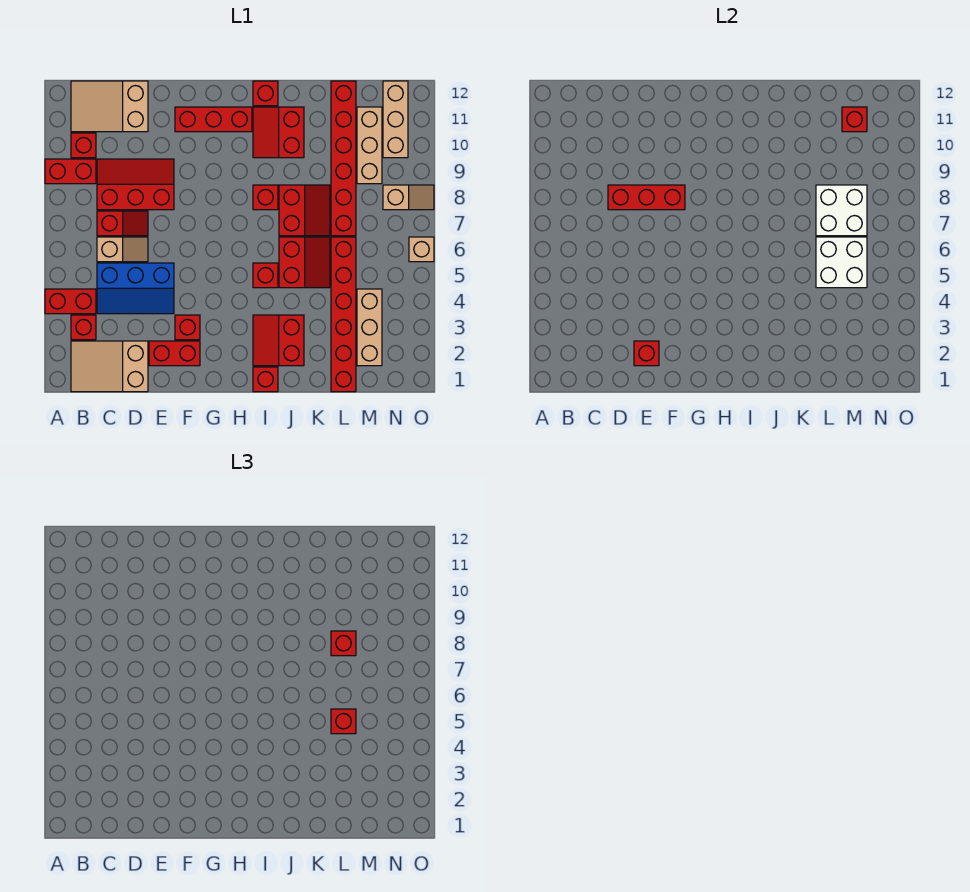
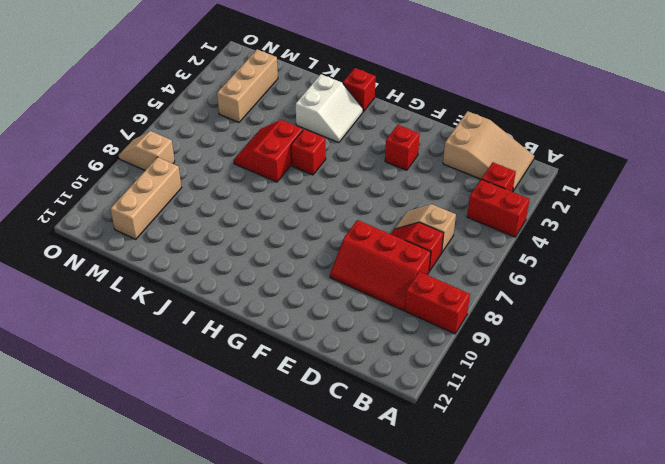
white slope I2:J3 level 1 top J -> red slope I2:J3 level 1 top J
none -> red brick B10 level 1
none -> tan slope B11:D12 level 1 top D
none -> blue slope C4:E5 level 1 top 5
none -> red brick E2:F2 level 1

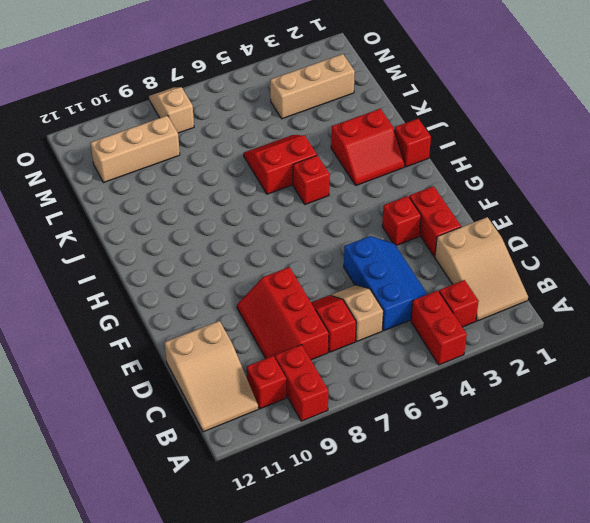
none -> red brick F11:H11 level 1
none -> red brick I8 level 1
none -> red slope I10:J11 level 1 top J
none -> red brick I12 level 1

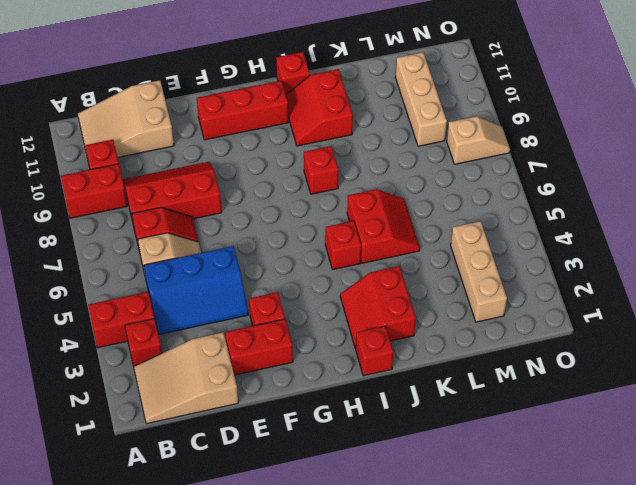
none -> red slope J7:K8 level 1 top J
none -> red brick L1:L6 level 1
none -> red brick L7:L12 level 1
none -> tan brick N10:N12 level 1

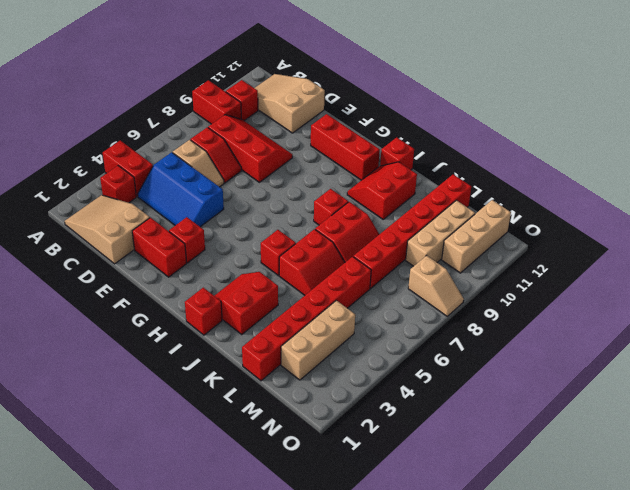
none -> tan brick O6 level 1
none -> red brick D8:F8 level 2
none -> red brick E2 level 2
none -> white brick L5:M6 level 2

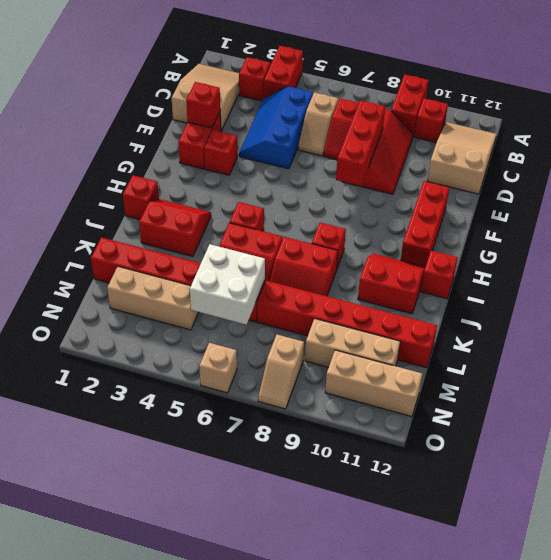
none -> white brick L7:M8 level 2
none -> red brick M11 level 2
none -> red brick L5 level 3
none -> red brick L8 level 3

